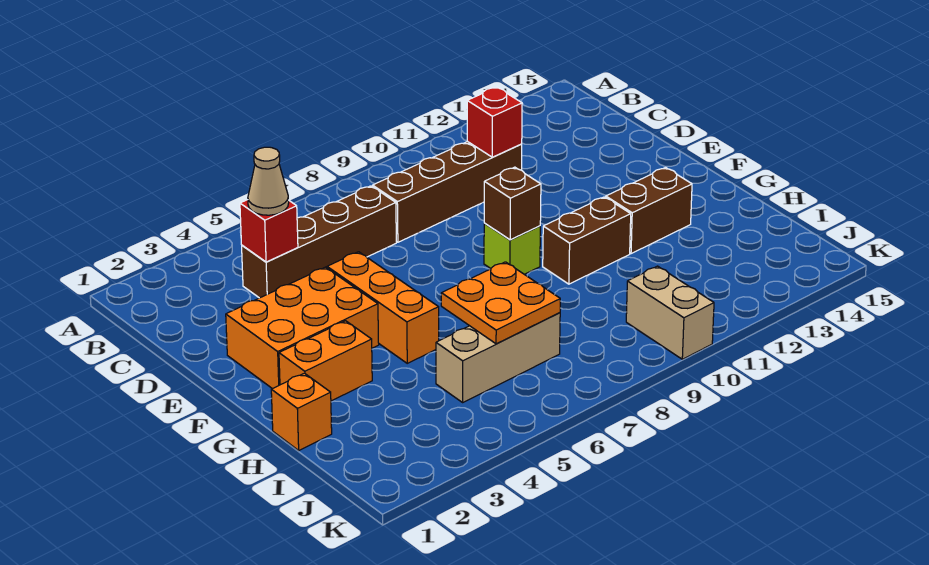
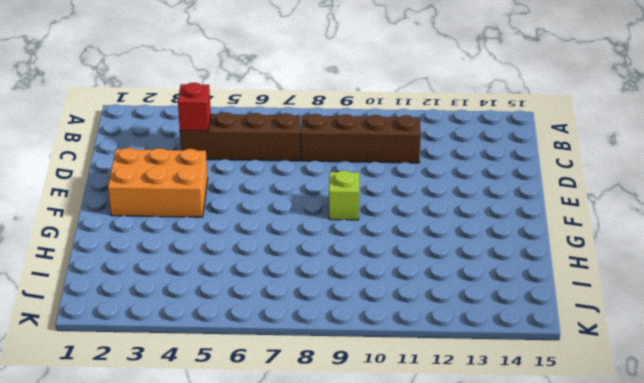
none -> orange brick E5:G5 level 1
none -> orange brick G2:G3 level 1
none -> brown brick G10:G11 level 1

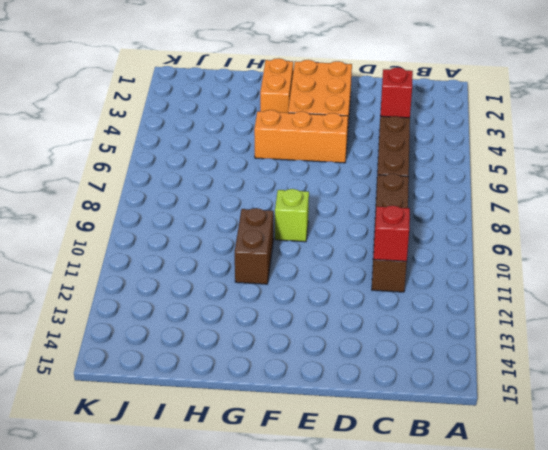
none -> brown brick G12:G13 level 1
none -> orange brick H1 level 1
none -> tan brick I5:I7 level 1

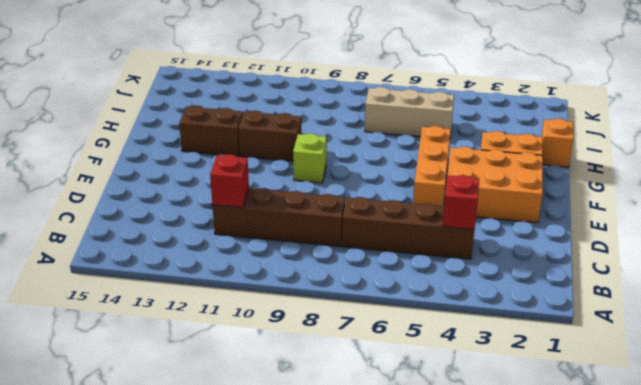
none -> tan brick J10:K10 level 1
none -> brown brick F9 level 2
none -> orange plate H6:I7 level 2

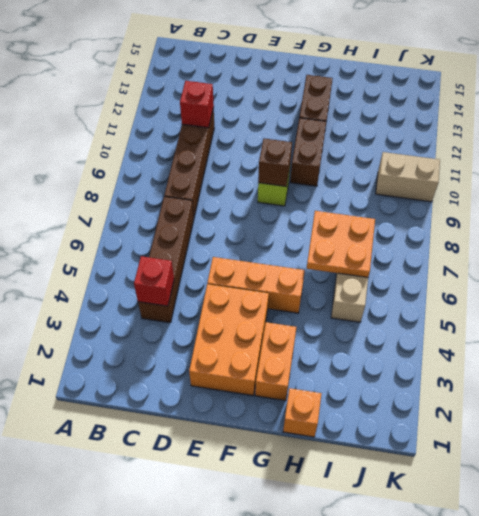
none -> tan cone C4 level 3

